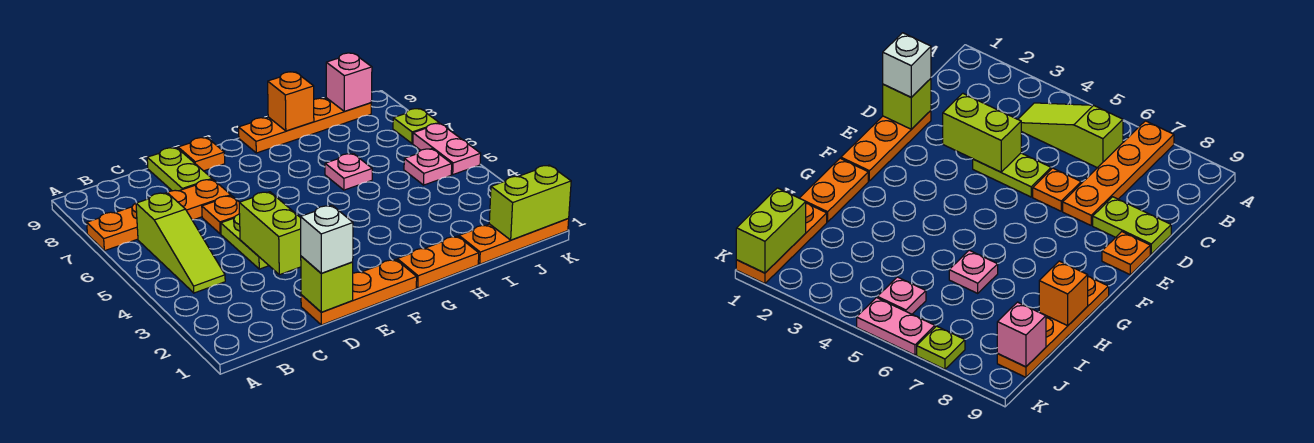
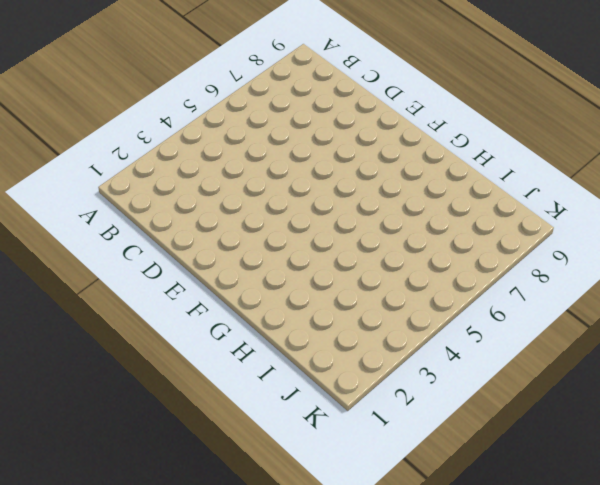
none -> orange plate A7:D7 level 1
none -> lime slope B4:B6 level 1 top 6
none -> orange plate D1:F1 level 1

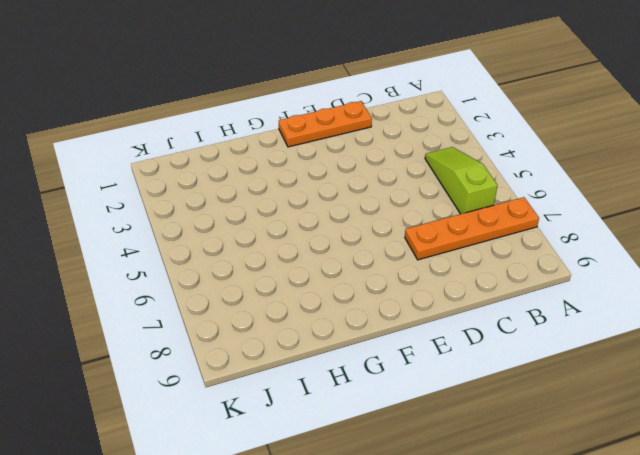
none -> lime plate D4:D5 level 1
none -> orange plate D6 level 1
none -> lime plate D8:D9 level 1

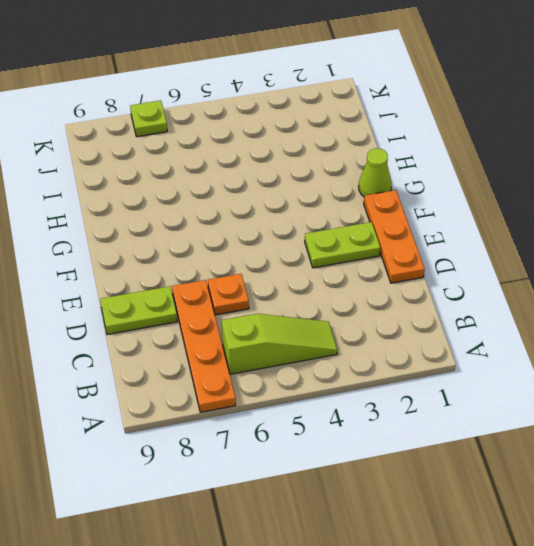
lime plate E2:E3 level 1 -> lime plate D4:D5 level 1
lime cone G1 level 1 -> orange plate G1:H1 level 1
none -> orange plate E9 level 1
none -> orange plate G9:J9 level 1
none -> pink plate H6 level 1

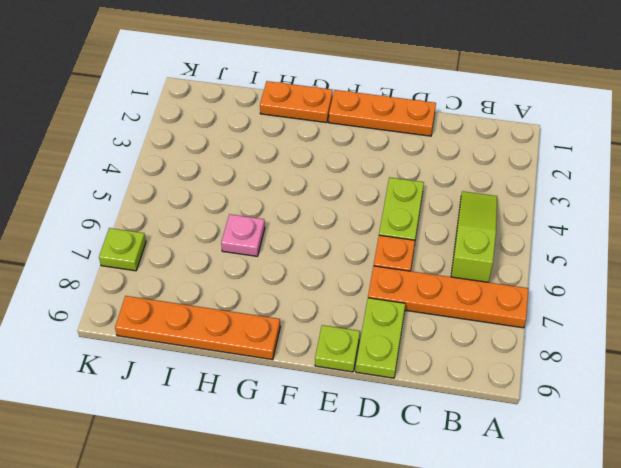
lime plate E9 level 1 -> orange plate E9 level 1
none -> orange plate I1:K1 level 1
none -> pink plate J5 level 1
none -> pink plate K5:K6 level 1

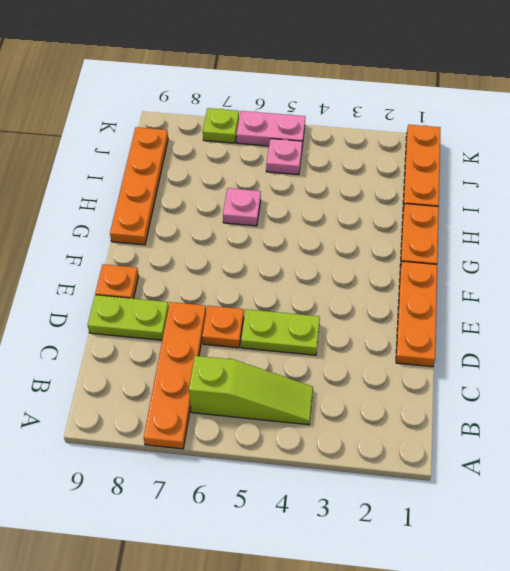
none -> lime brick D1 level 2
none -> lime brick D3:D4 level 2
none -> orange brick H9 level 2

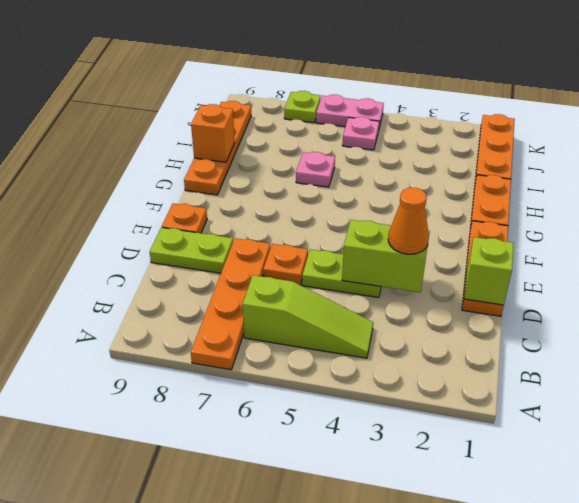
orange cone D3 level 3 -> none
none -> lime brick J1:K1 level 2
none -> pink brick J9 level 2
none -> white brick D1 level 3

